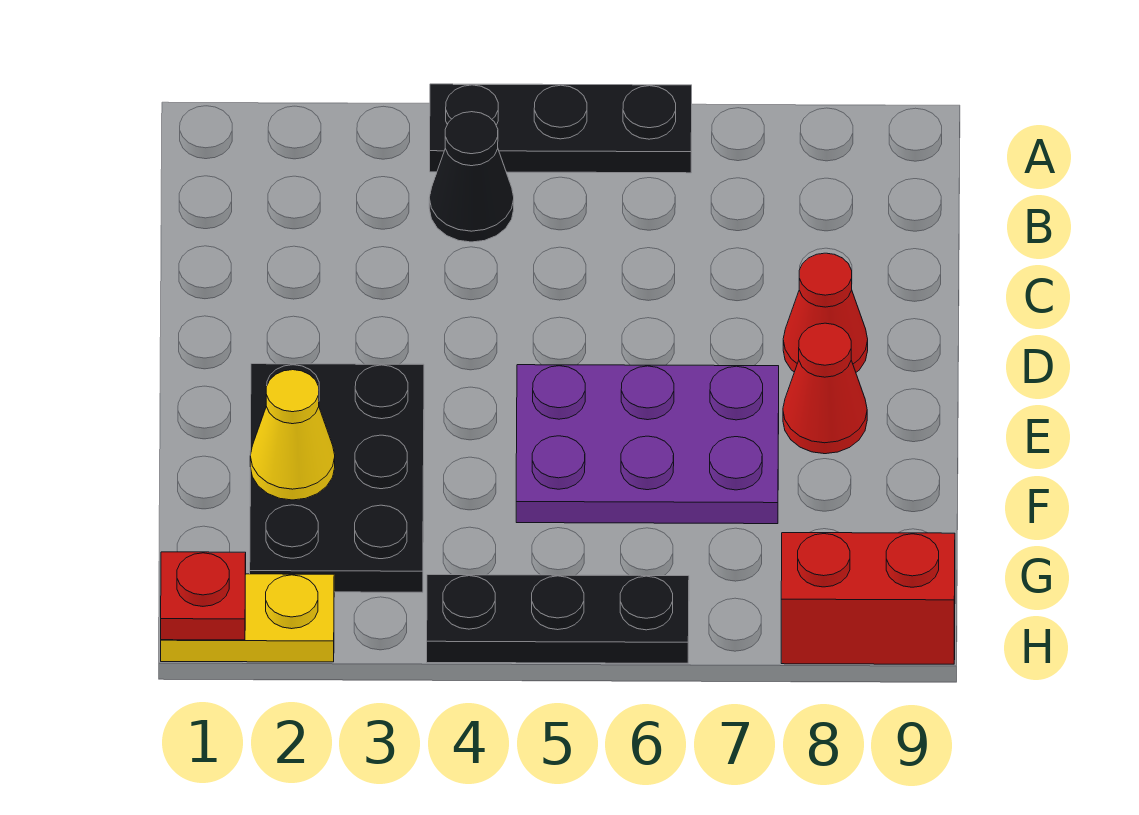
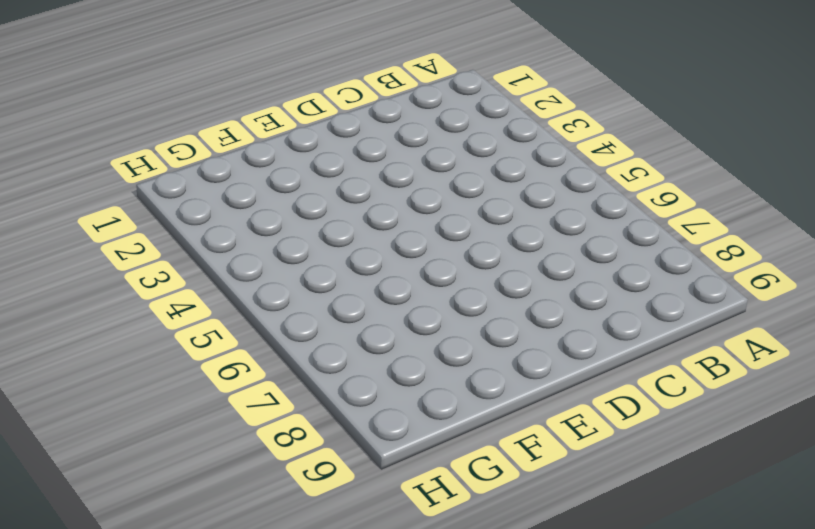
none -> black plate A4:A6 level 1
none -> black cone B4 level 1

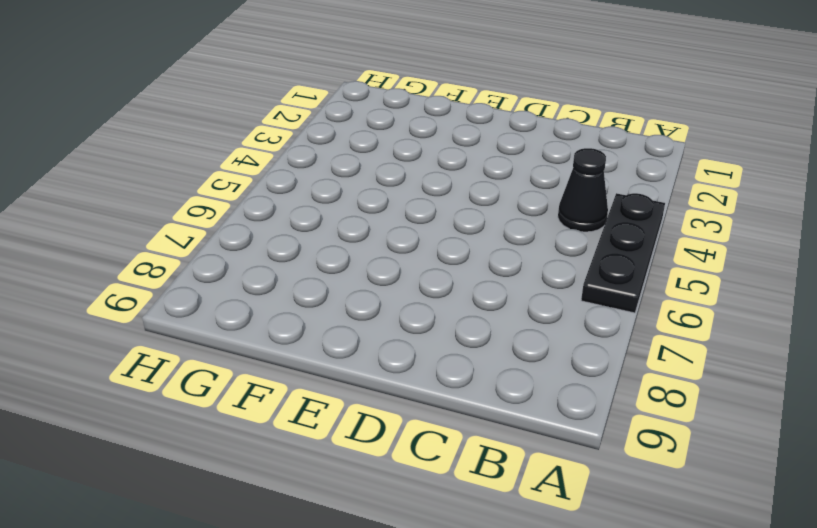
none -> red cone D8 level 1
none -> black plate E2:G3 level 1

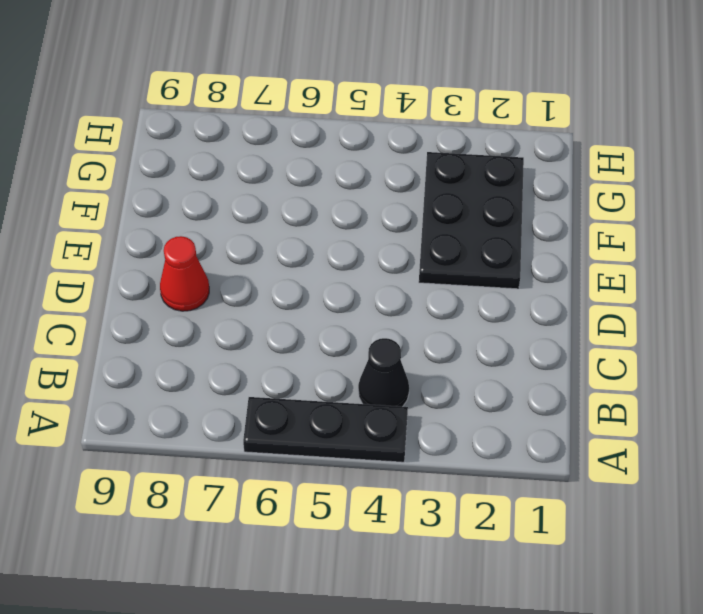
none -> purple plate E5:F7 level 1
none -> red cone E8 level 1

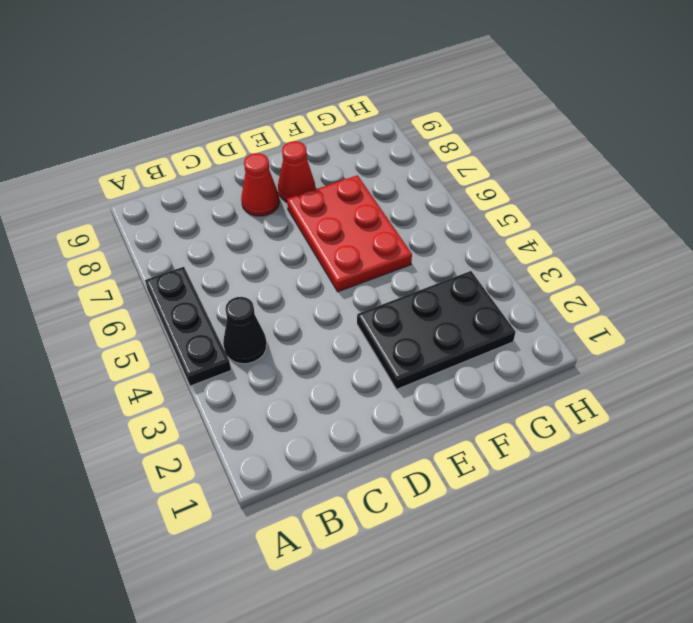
red plate E5:F7 level 1 -> purple plate E5:F7 level 1
none -> yellow plate H1:H2 level 1
none -> black plate H4:H6 level 1

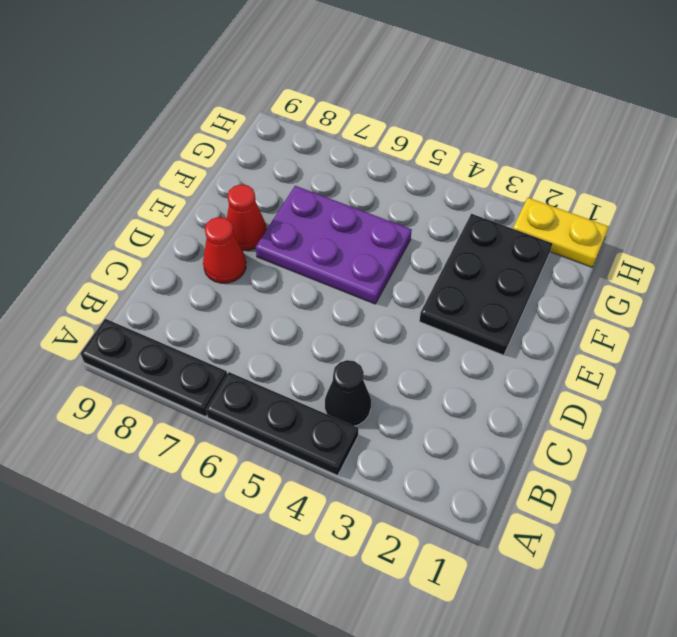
black plate A7:A9 level 1 -> black plate H4:H6 level 1
none -> red brick H8:H9 level 1
none -> yellow cone F2 level 2

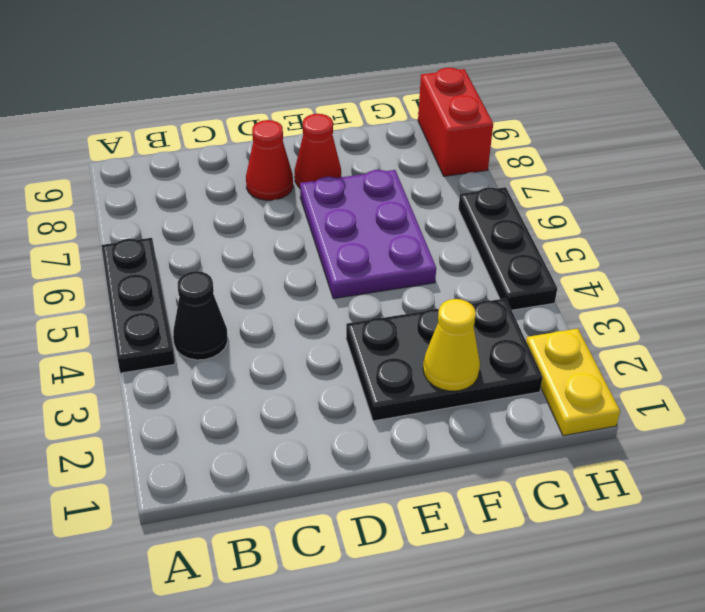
none -> red plate H1 level 2

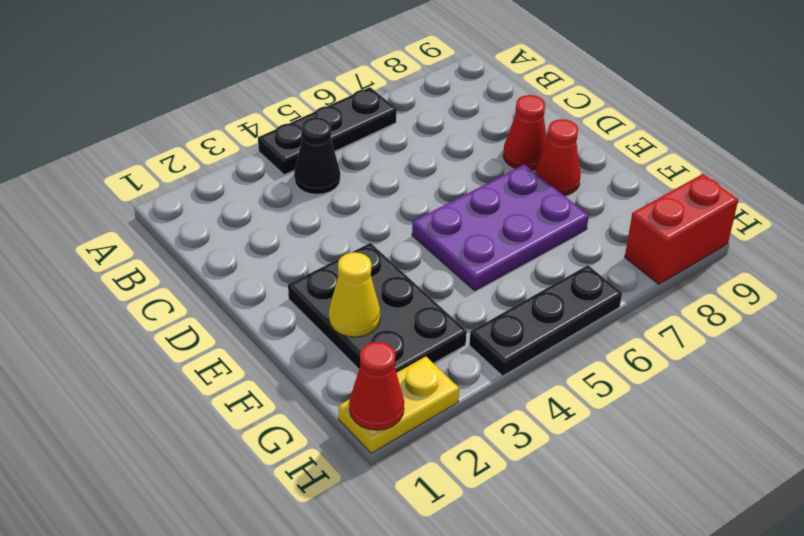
red cone H1 level 2 -> red plate H1 level 2

